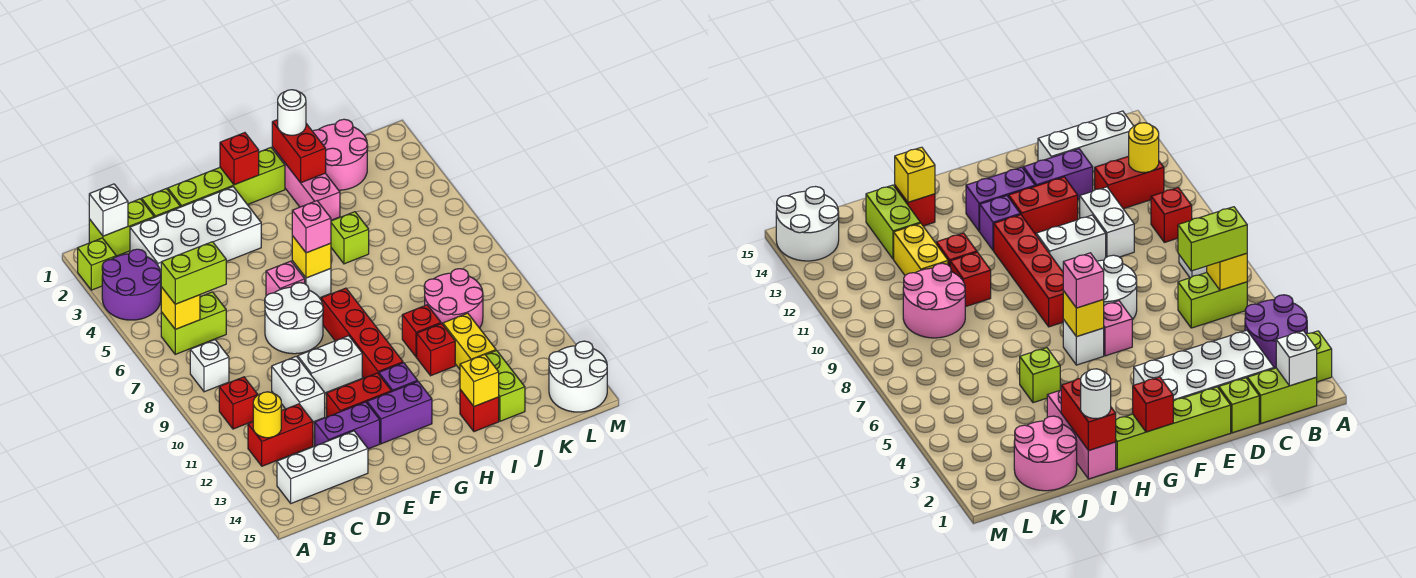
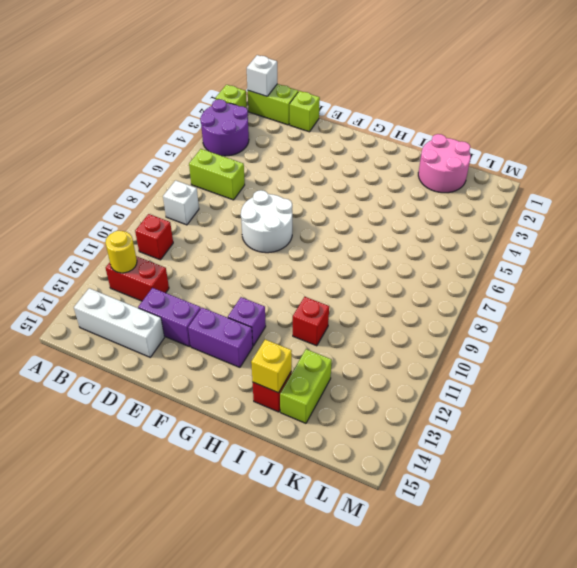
none -> white brick C2:F3 level 1
none -> white brick D10:D11 level 1
none -> lime brick E1:H1 level 1
none -> white brick E10:F10 level 1

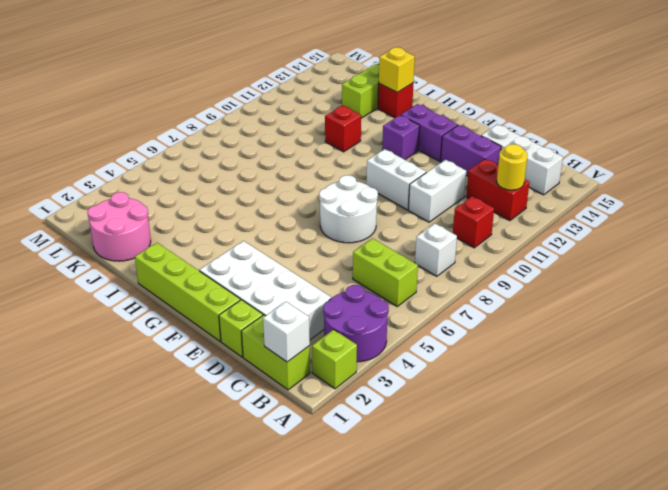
none -> red brick E12:F12 level 1
none -> pink brick F6 level 1
none -> white brick G6 level 1
none -> red brick G8:G11 level 1

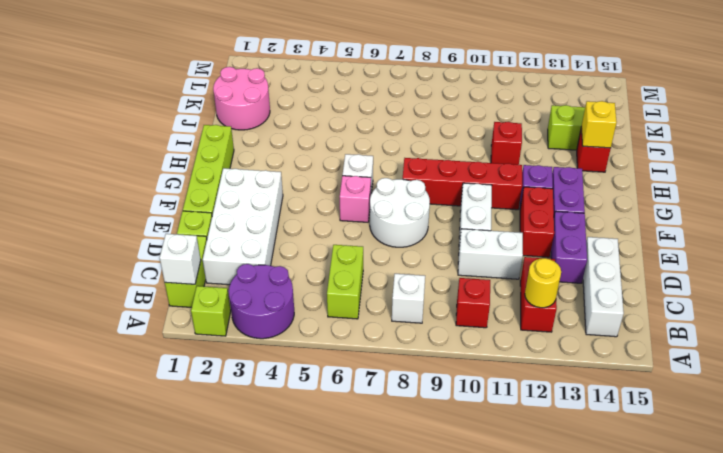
none -> pink brick I1:I3 level 1
none -> lime brick I5 level 1
none -> red brick I10 level 1
none -> pink round brick J9:K10 level 1

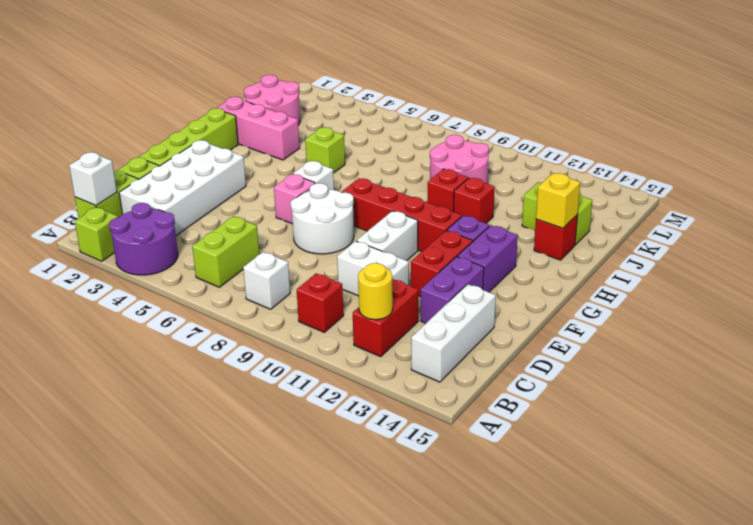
none -> yellow brick J11:J12 level 1
none -> white round brick L14:M15 level 1
none -> yellow brick B6 level 2
none -> red brick G1 level 2

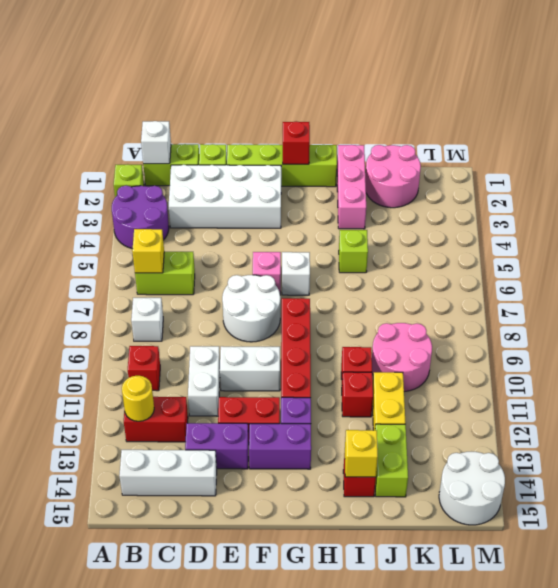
none -> yellow brick G6 level 2
none -> red brick I1:I2 level 2
none -> lime brick B6:C6 level 3
none -> pink brick G6 level 3

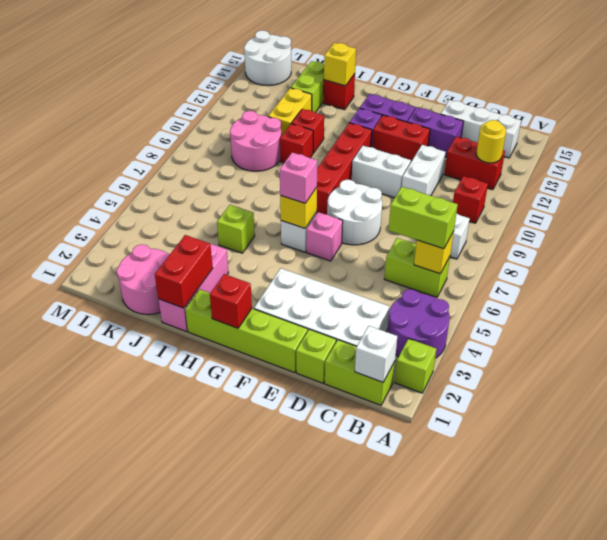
none -> white round brick I1 level 3

